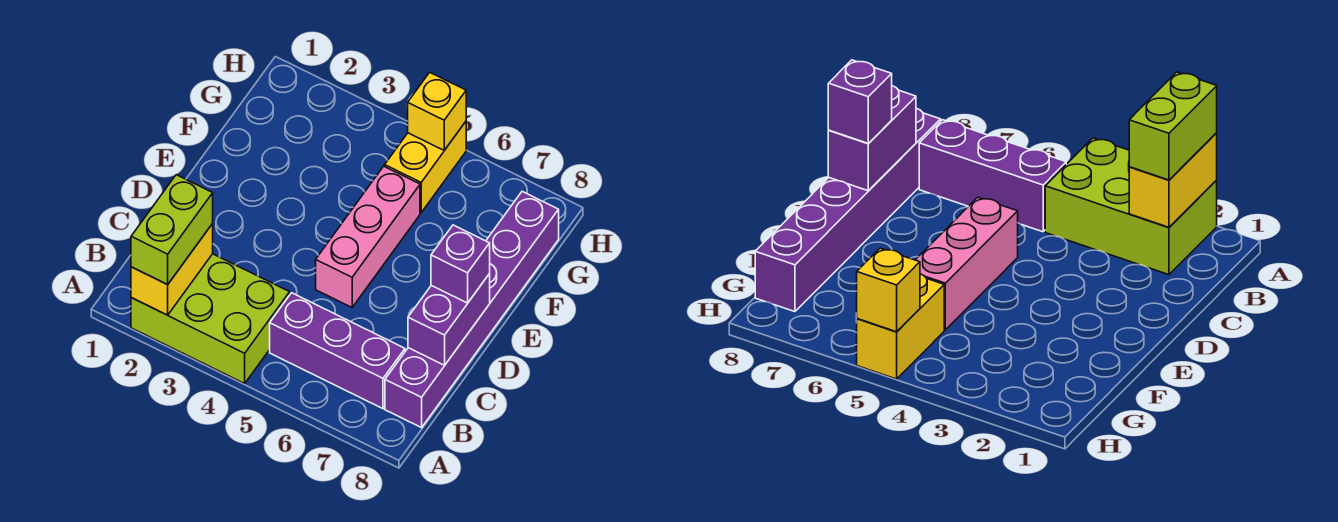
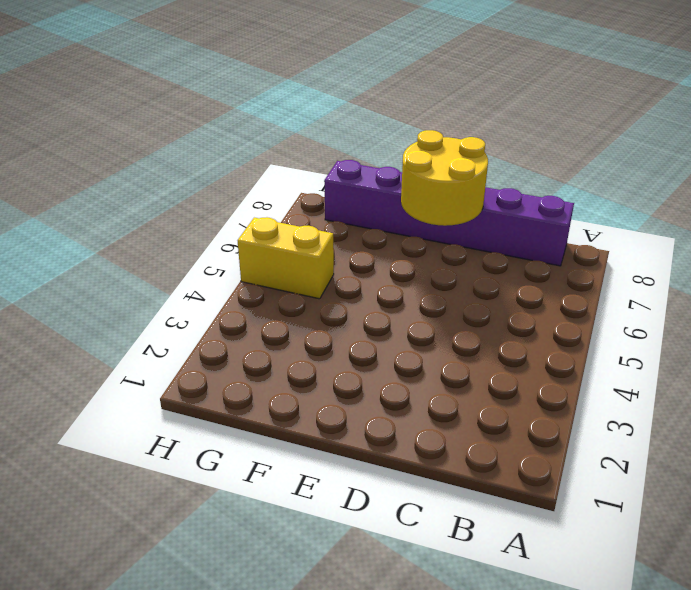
yellow round brick D7:E8 level 2 -> purple brick C8:D8 level 2
none -> lime brick A2:B4 level 1
none -> purple brick B5:B7 level 1

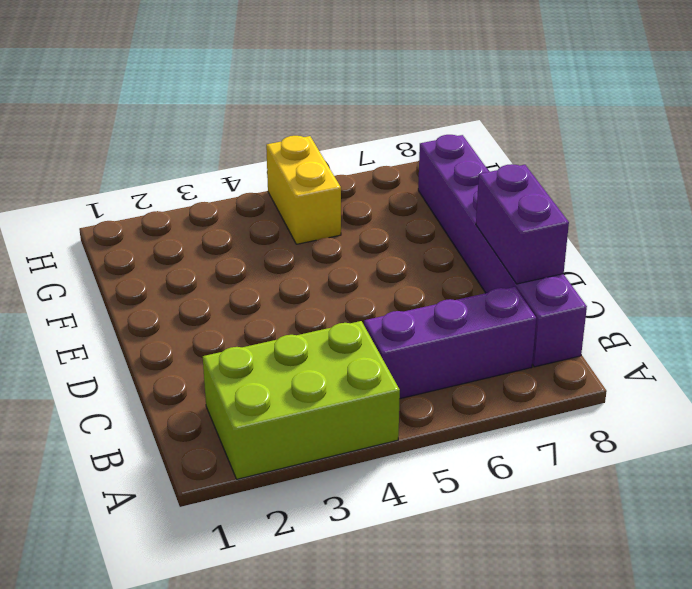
none -> pink brick D5:F5 level 1
none -> yellow brick A2:B2 level 2

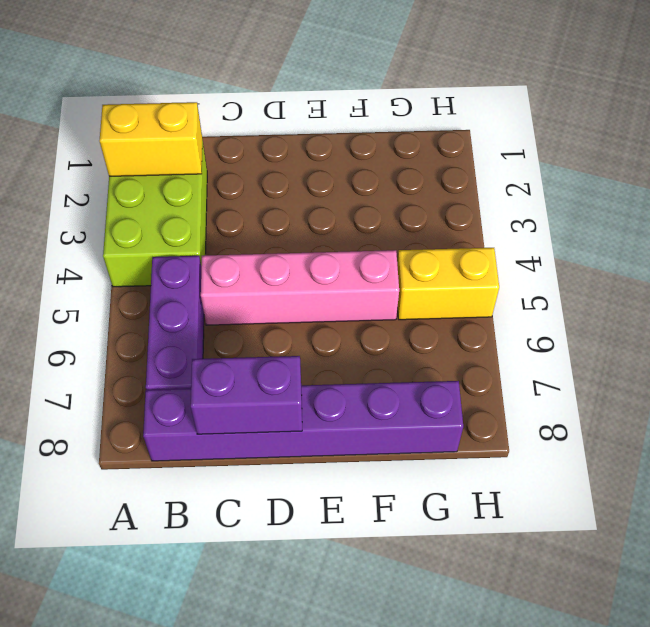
pink brick C5:F5 level 1 -> pink brick D5:F5 level 1
none -> yellow brick H5 level 2
none -> lime brick A2:B2 level 3

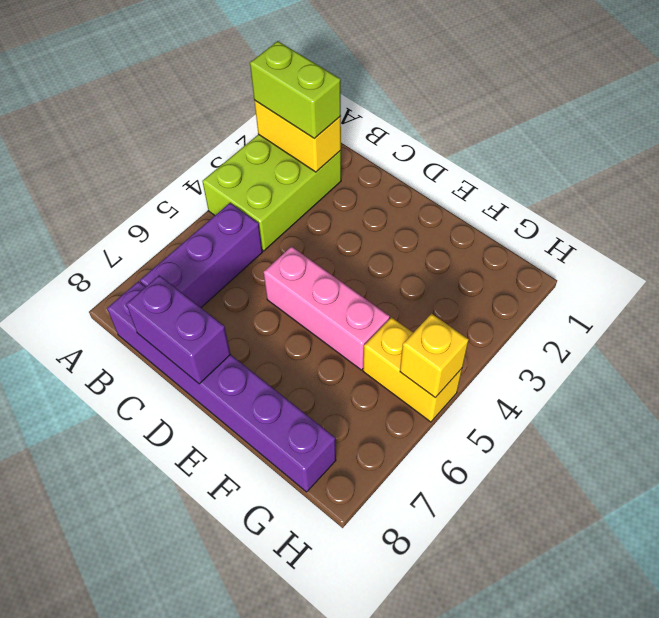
none -> purple brick D8 level 3

